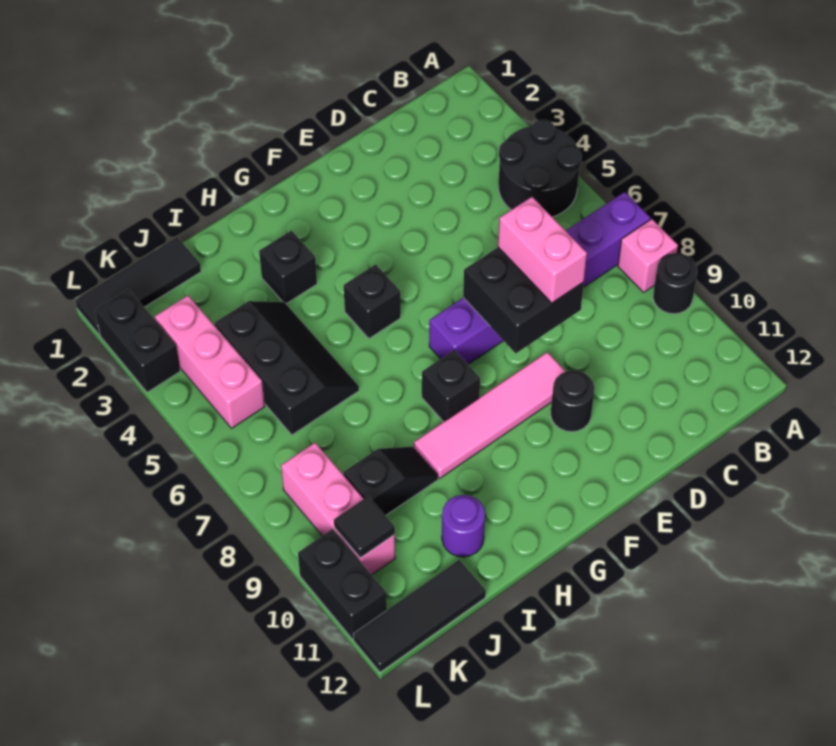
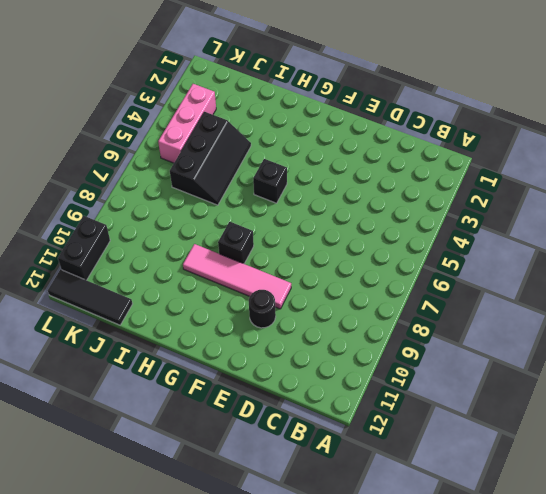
none -> black round brick A4:B5 level 1
none -> purple brick A7:F7 level 1
none -> pink brick A8 level 1

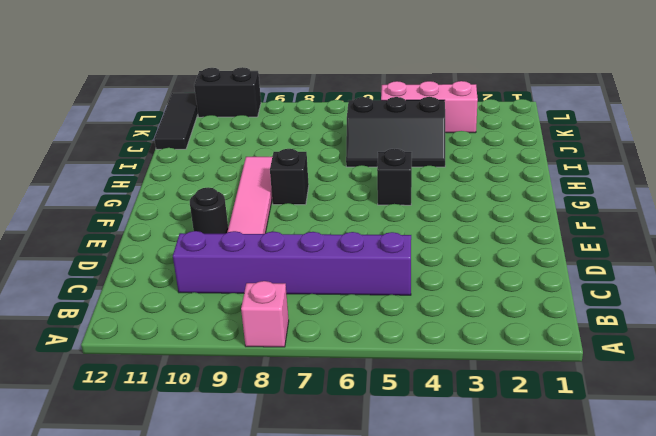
purple brick C5:C10 level 1 -> purple brick A7:F7 level 1
none -> black round brick A4:B5 level 1
none -> black round brick A9 level 1
none -> black brick H3 level 1

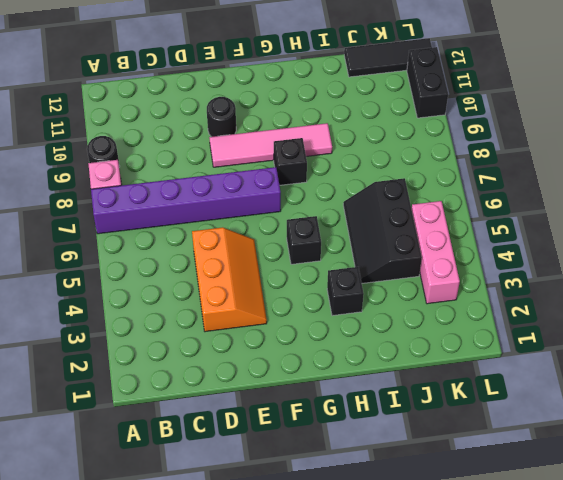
orange slope D3:E5 level 1 top D -> none
none -> black round brick A4:B5 level 1
none -> black slope I9:J9 level 1 top J
none -> purple round brick I11 level 1

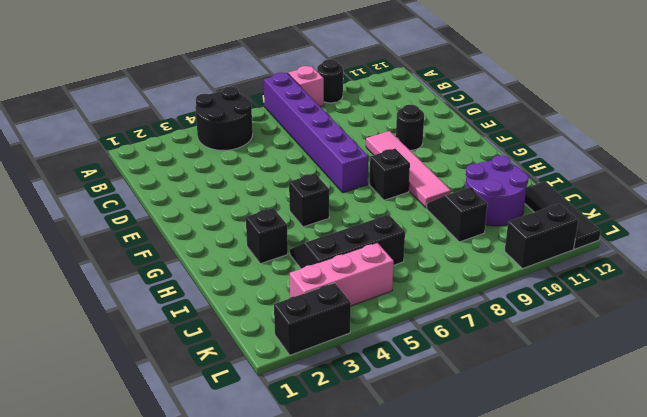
purple round brick I10:J11 level 1 -> purple round brick I11 level 1
none -> black tile J1:L1 level 1
none -> pink brick K8:K10 level 1
none -> black brick D7:E8 level 2

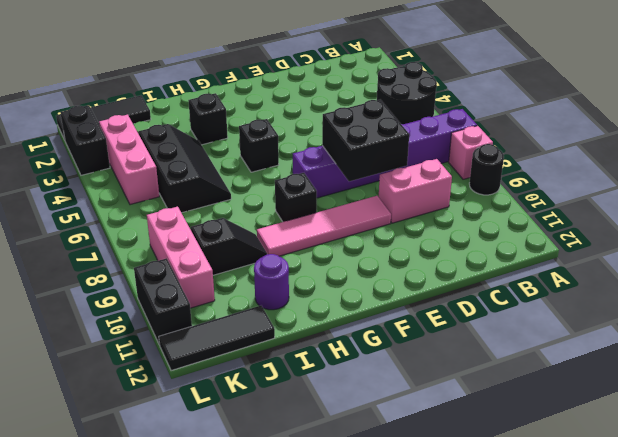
pink brick C9:D9 level 1 -> pink brick D7:D8 level 3
none -> black round brick E10 level 1
none -> black tile K10 level 2

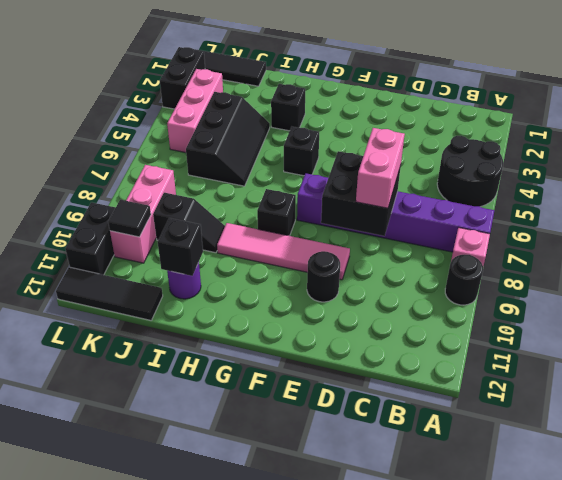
black brick I11 level 2 -> none

